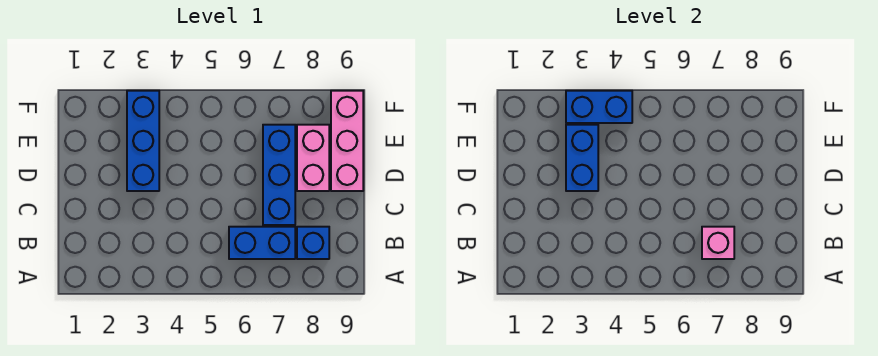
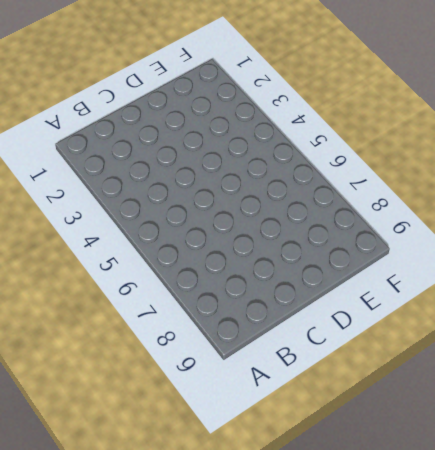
none -> blue brick B6:B7 level 1
none -> blue brick B8 level 1

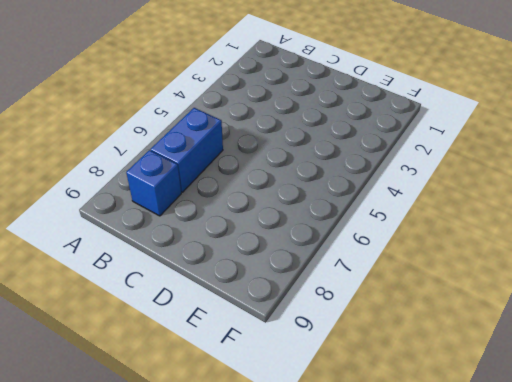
none -> blue brick C7:E7 level 1
none -> blue brick D3:F3 level 1

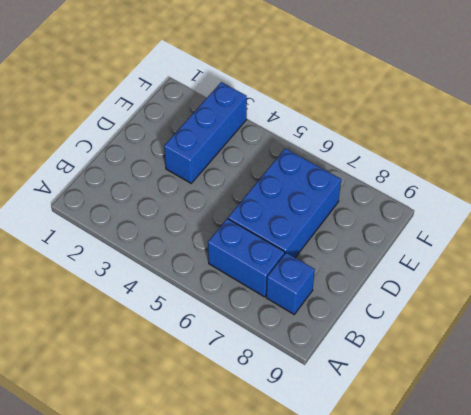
blue brick C6:E7 level 1 -> blue brick C7:E7 level 1
none -> pink brick D8:E8 level 1
none -> pink brick D9:F9 level 1

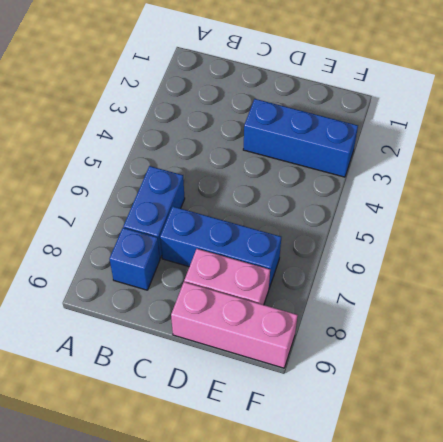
none -> pink brick B7 level 2
none -> blue brick D3:E3 level 2

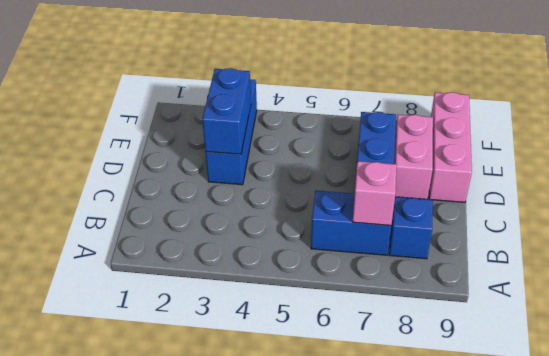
none -> blue brick F3:F4 level 2

